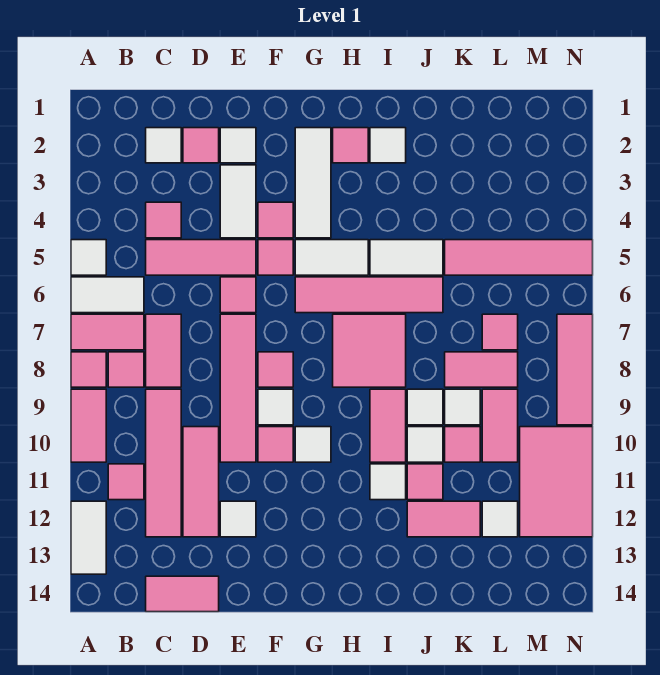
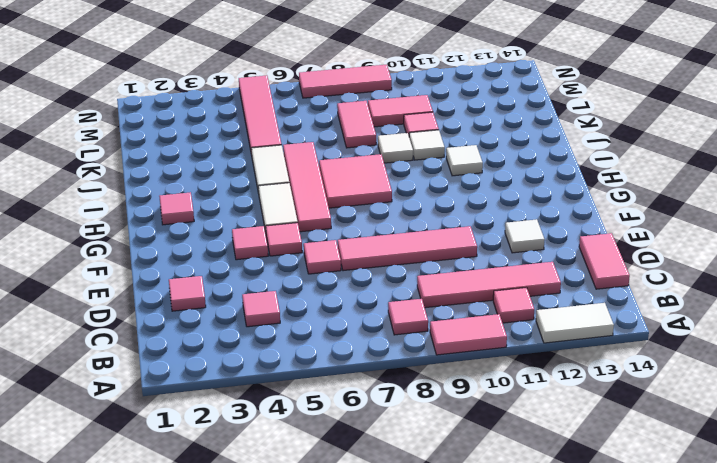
none -> white tile A5 level 1
none -> white tile A6:B6 level 1
none -> pink tile A7:B7 level 1
none -> pink tile A8 level 1

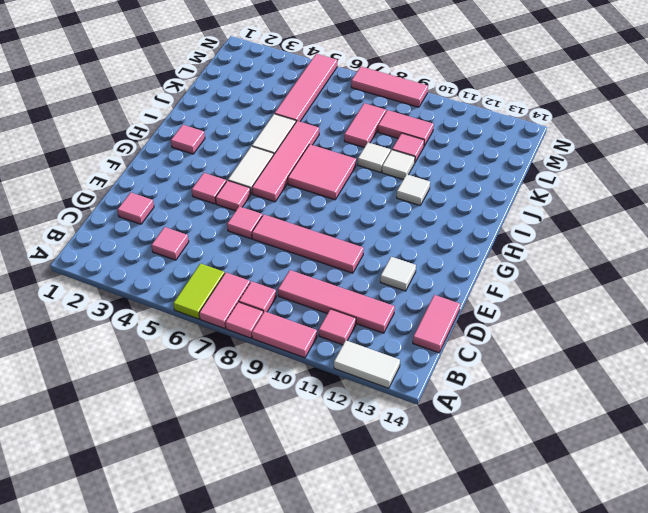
lime tile A6:B6 level 1 -> white tile A6:B6 level 1
none -> white tile A5 level 1
none -> white tile C2 level 1
none -> pink tile C5:E5 level 1
none -> pink tile C7:C8 level 1

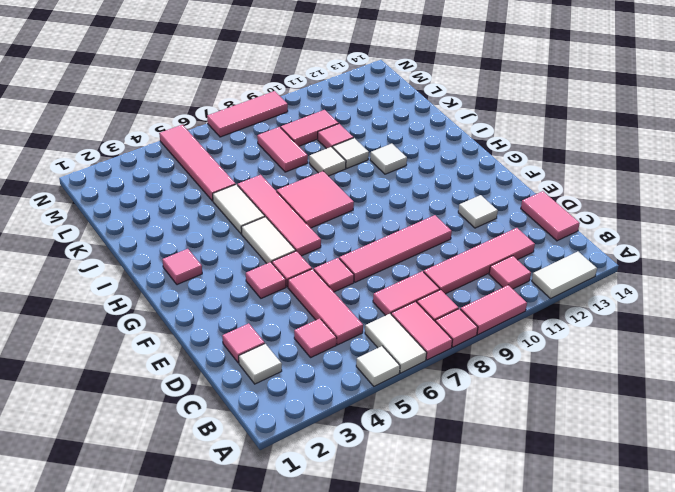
none -> pink tile D10:D12 level 1
none -> white tile E2 level 1
none -> white tile E3:E4 level 1
none -> pink tile F8 level 1

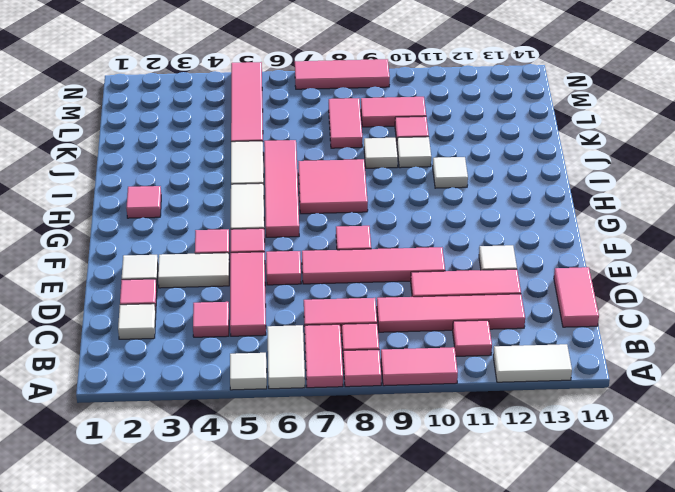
none -> white tile F9 level 1
none -> pink tile F10 level 1
none -> white tile G2:G4 level 1
none -> white tile G10 level 1

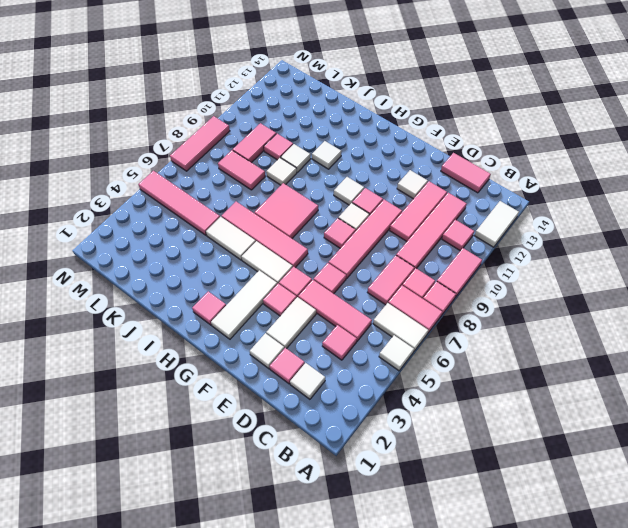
none -> white tile I2 level 1
none -> pink tile I9:I10 level 1
none -> pink tile J11 level 1
none -> pink tile J12:K12 level 1

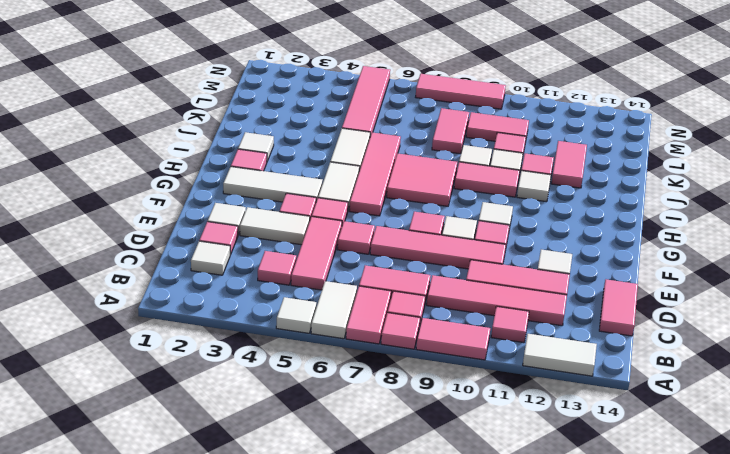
none -> white tile K9 level 1
none -> pink tile L7 level 1
none -> white tile L12 level 1
none -> pink tile M10:N12 level 1

